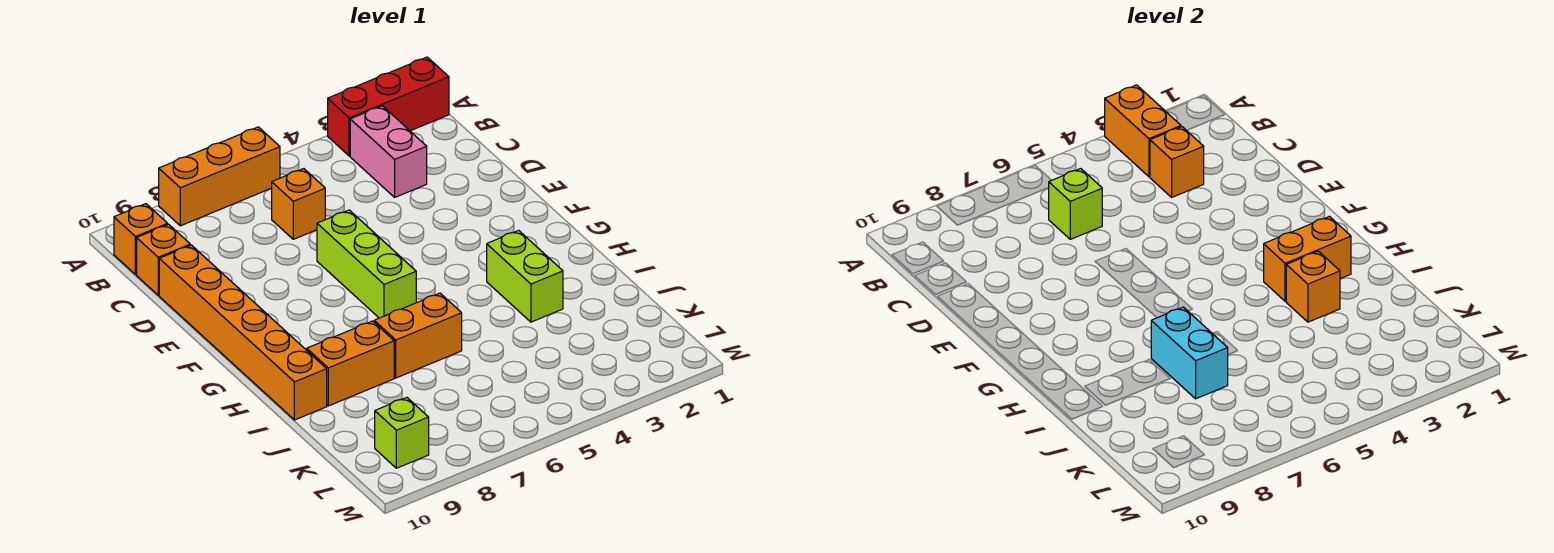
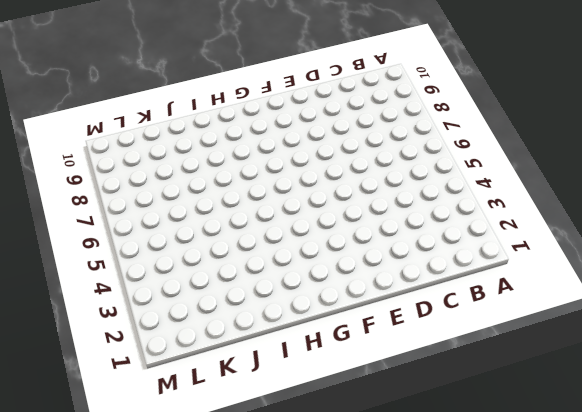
none -> red brick A1:A3 level 1
none -> orange brick A6:A8 level 1
none -> pink brick B3:C3 level 1

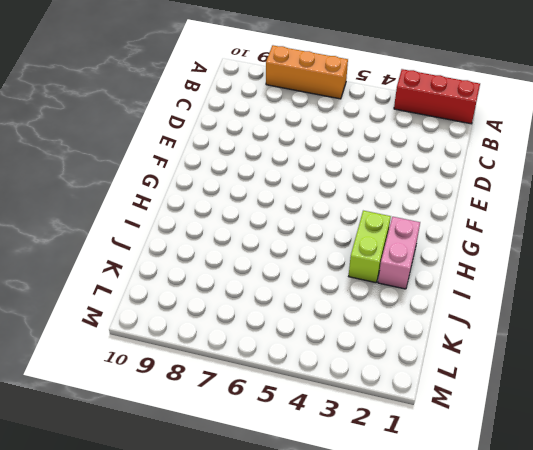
pink brick H2:I2 level 1 -> pink brick B3:C3 level 1
none -> orange brick B10 level 1
none -> orange brick C6 level 1
none -> orange brick C10 level 1

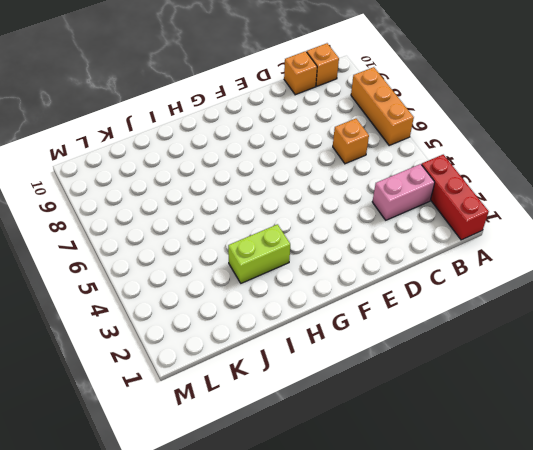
none -> orange brick D10:I10 level 1
none -> lime brick E6:G6 level 1
none -> orange brick I6:I7 level 1

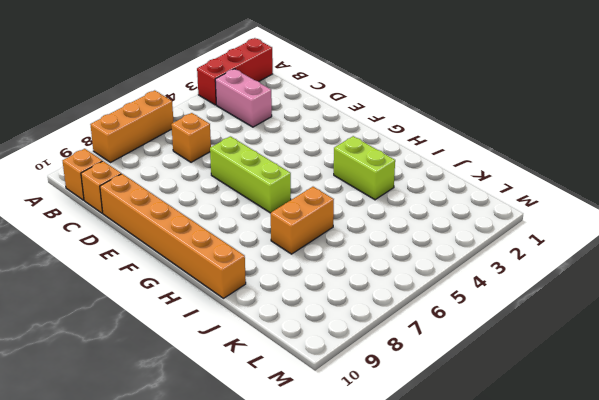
none -> orange brick I8:I9 level 1
none -> lime brick L9 level 1
none -> orange brick A3:B3 level 2

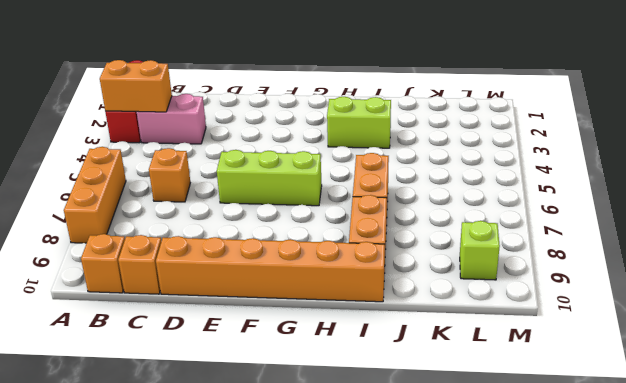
none -> orange brick C3 level 2
none -> lime brick C6 level 2
none -> orange brick H2:H3 level 2

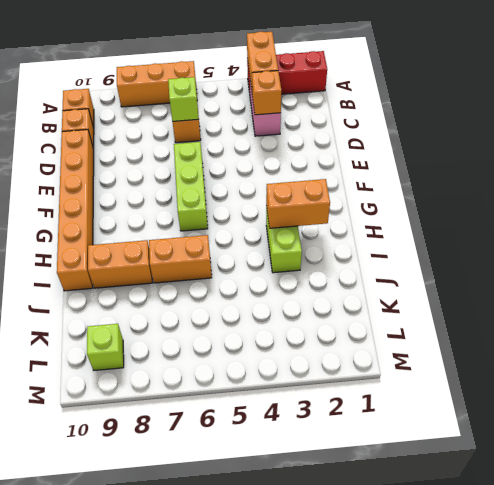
none -> orange brick I3 level 2
none -> cyan brick I7:J7 level 2

